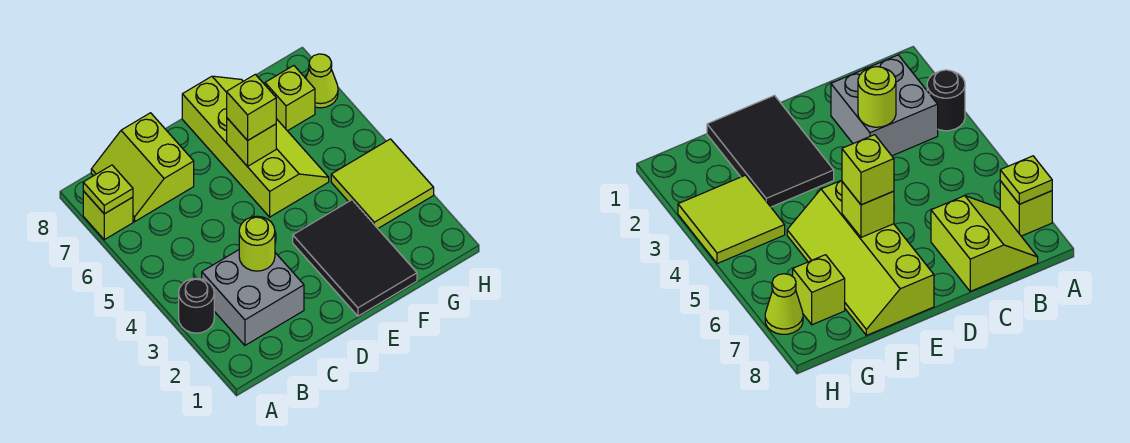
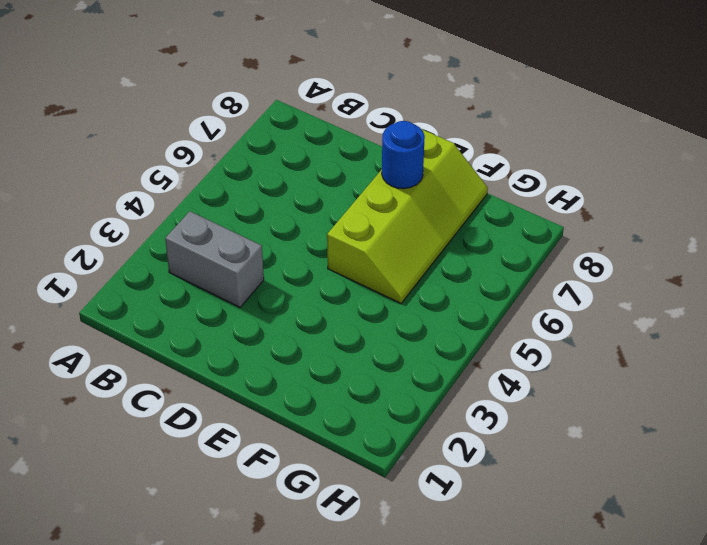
grey brick B3:C3 level 1 -> grey brick B2:C3 level 1
blue round brick E7 level 2 -> none
none -> black round brick A3 level 1
none -> lime brick A7 level 1
none -> lime slope B7:C8 level 1 top C

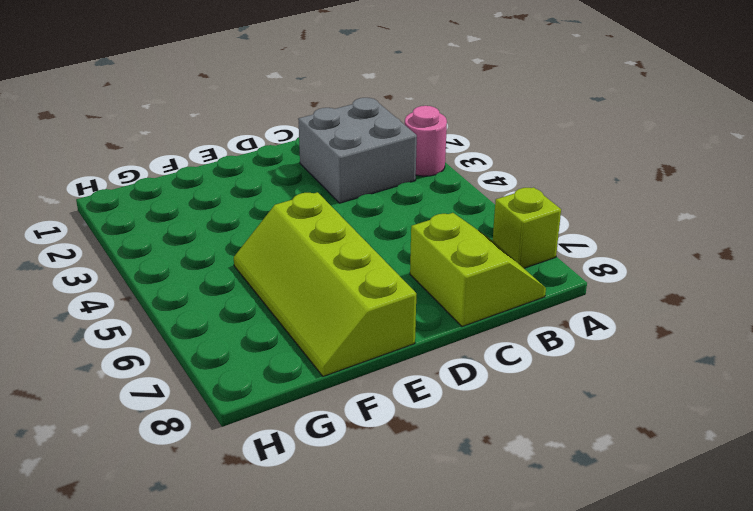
pink round brick A3 level 1 -> black round brick A3 level 1
none -> black tile E1:F3 level 1
none -> lime tile G3:H4 level 1
none -> lime brick G7 level 1

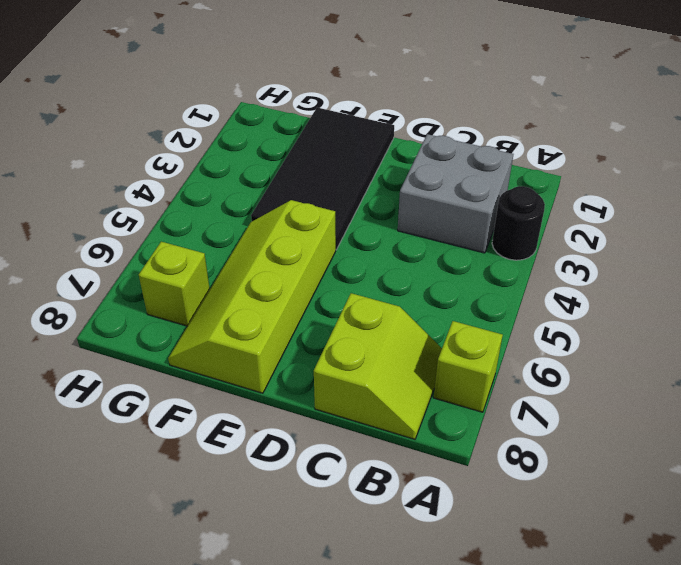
black tile E1:F4 level 1 -> black tile E1:F3 level 1
none -> lime tile G3:H4 level 1
none -> lime cone H7 level 1
none -> lime plate A7 level 2

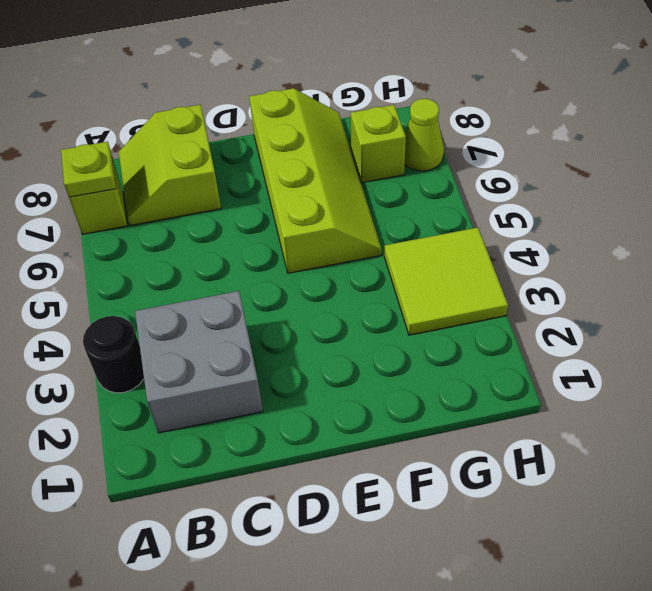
none -> black tile E1:F3 level 1
none -> lime round brick C3 level 2
none -> lime brick E6 level 2

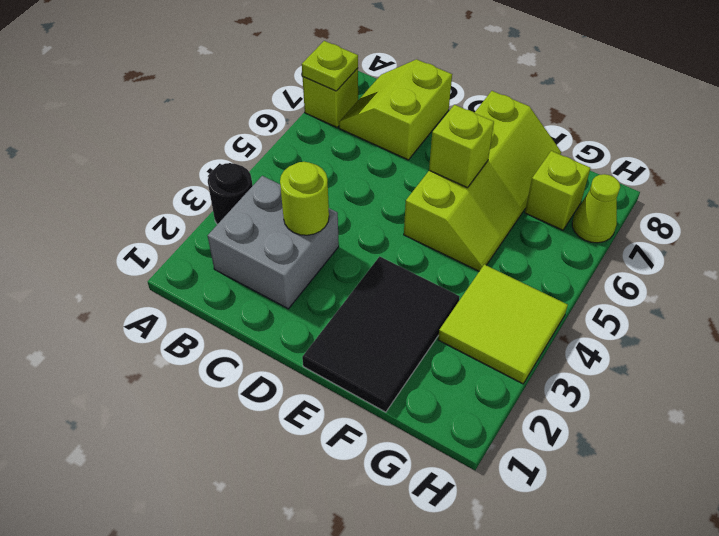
none -> lime brick E6 level 3

